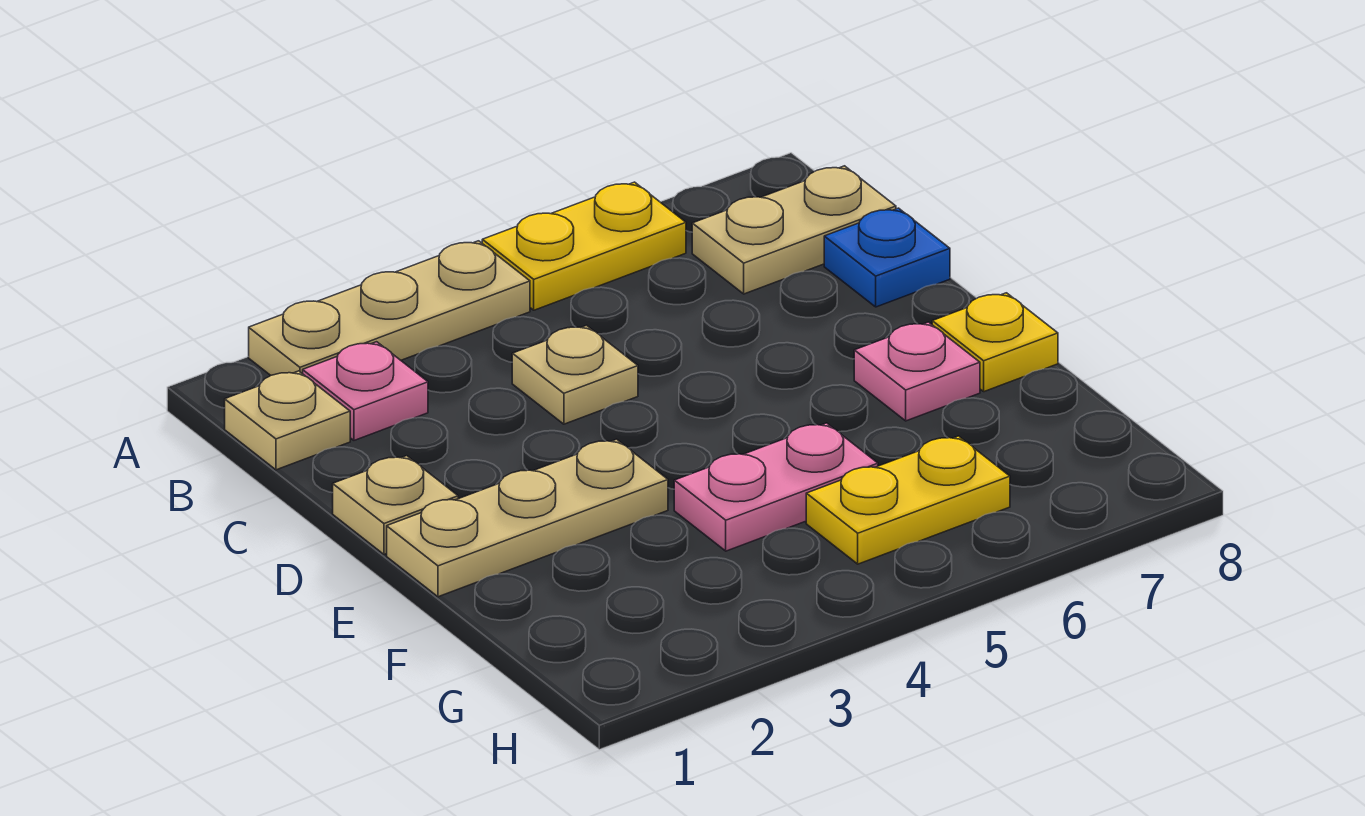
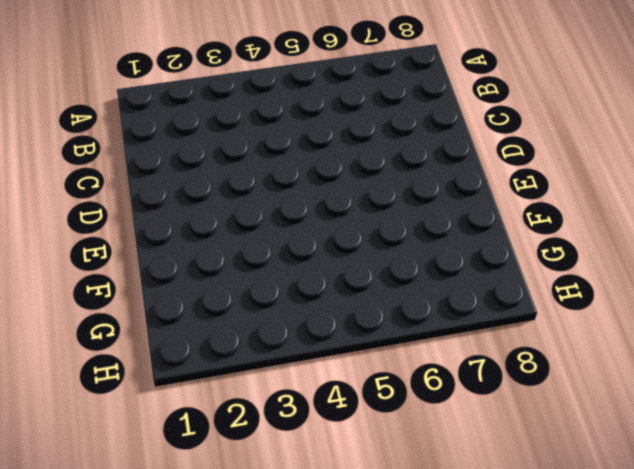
none -> tan plate A2:A4 level 1
none -> yellow plate A5:A6 level 1
none -> tan plate B1 level 1

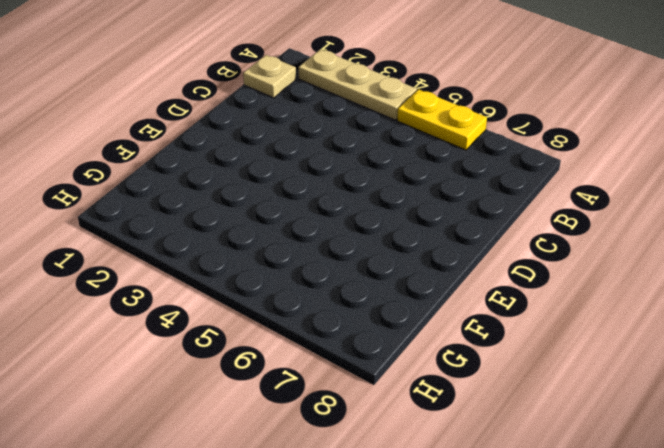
none -> pink plate B2 level 1
none -> tan plate B7:B8 level 1
none -> tan plate C4 level 1

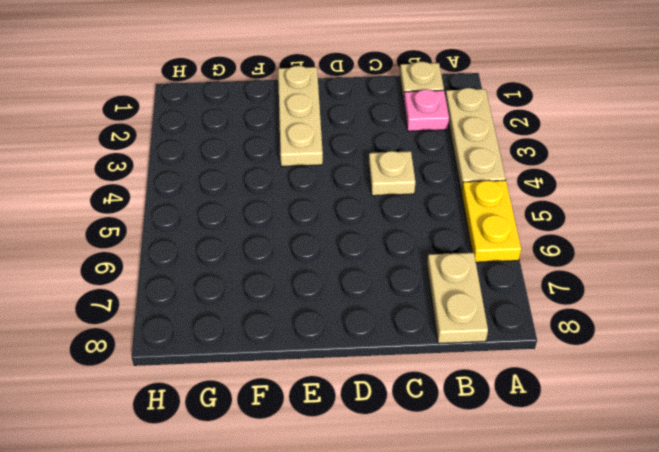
none -> blue plate C8 level 1
none -> tan plate D1 level 1
none -> pink plate E7 level 1

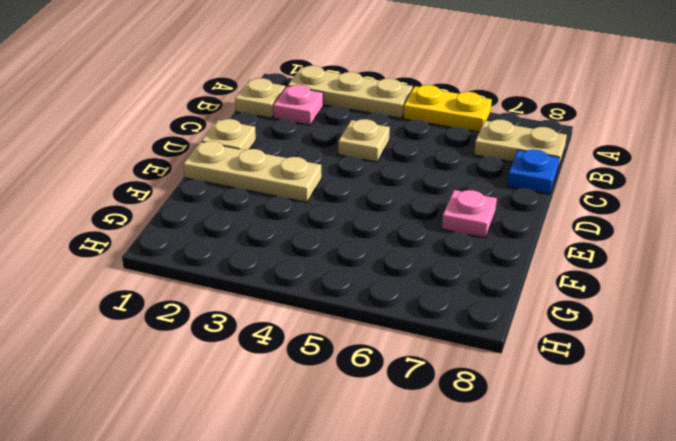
none -> yellow plate E8 level 1
none -> pink plate F4:F5 level 1
none -> yellow plate G5:G6 level 1

